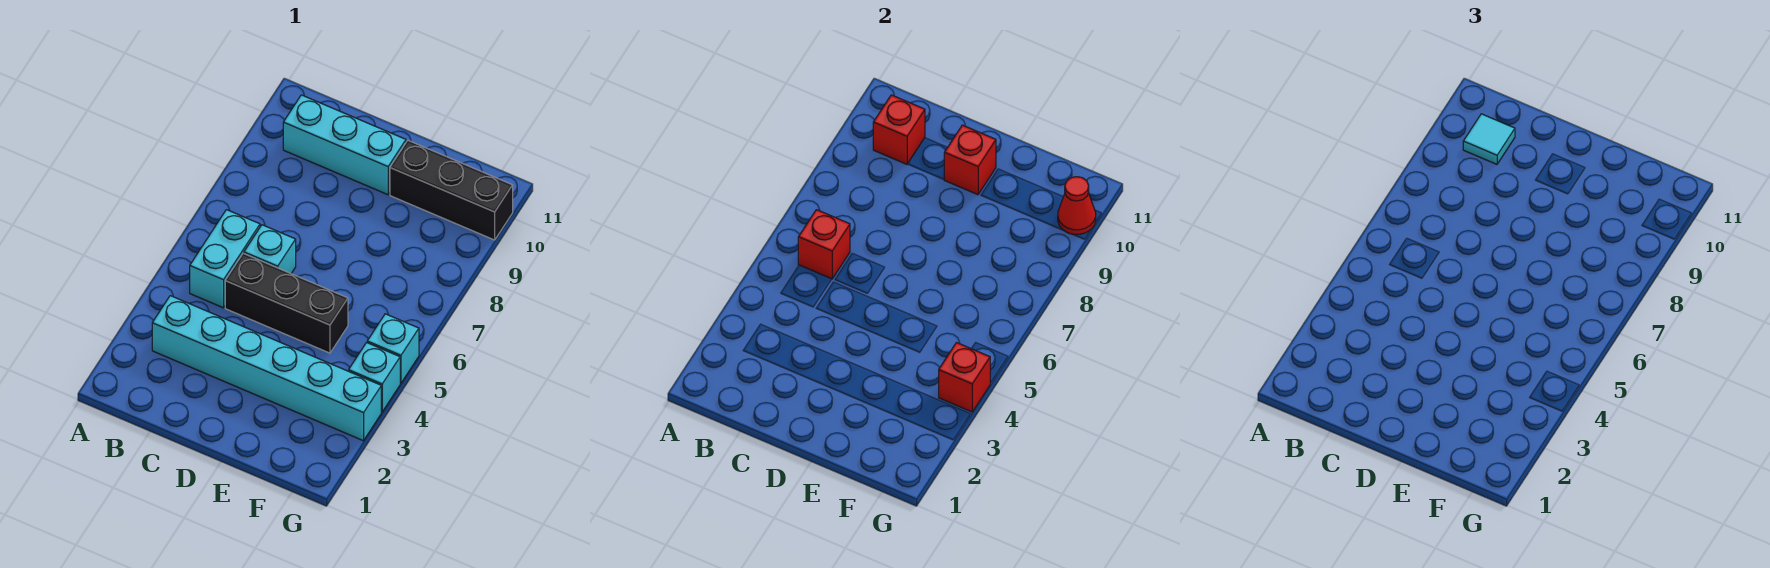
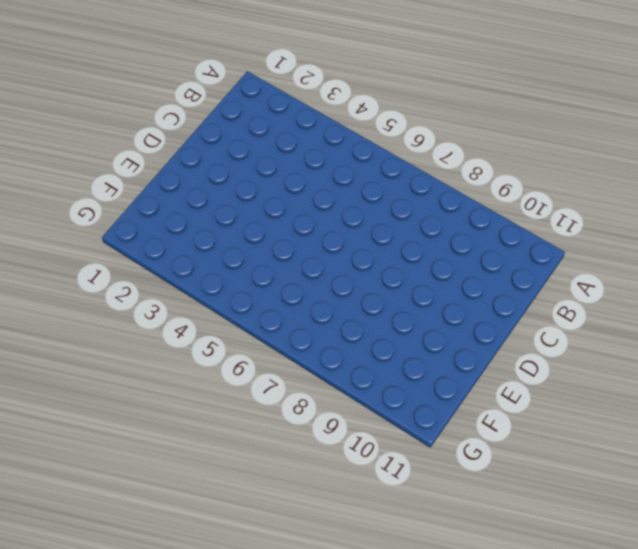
none -> cyan brick B3:G3 level 1
none -> cyan brick B5:B6 level 1
none -> cyan brick B10:D10 level 1

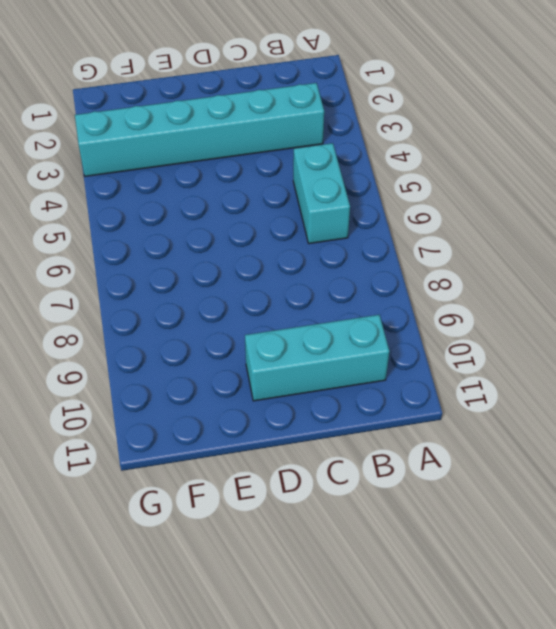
none -> black brick C5:E5 level 1
none -> cyan brick C6 level 1
none -> black brick E10:G10 level 1

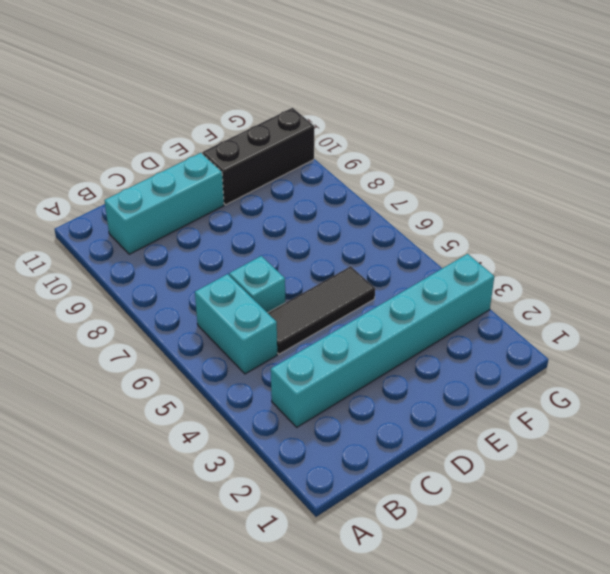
black tile C5:E5 level 1 -> black brick C5:E5 level 1
none -> cyan brick G4 level 1
none -> cyan brick G5 level 1
none -> red brick B6 level 2

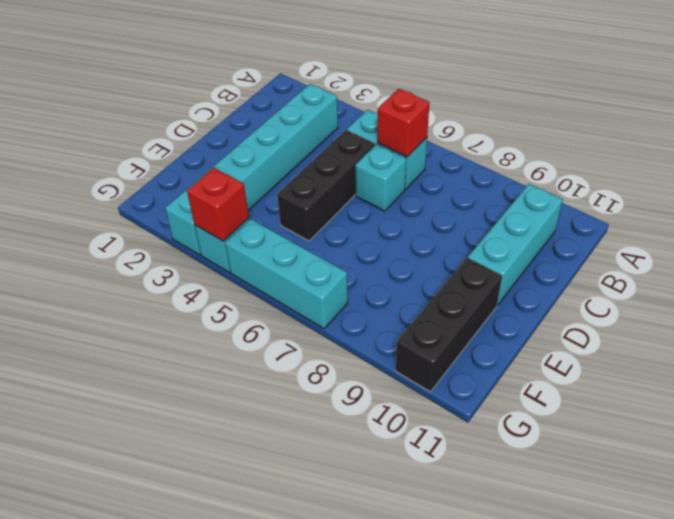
cyan brick G5:G7 level 1 -> cyan brick G5 level 1
none -> red brick B10 level 2
none -> red brick D10 level 2
none -> red cone G10 level 2

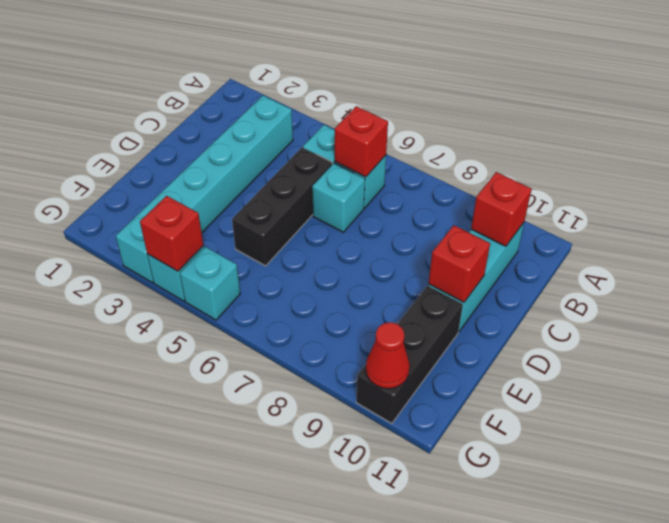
none -> cyan tile B10 level 3

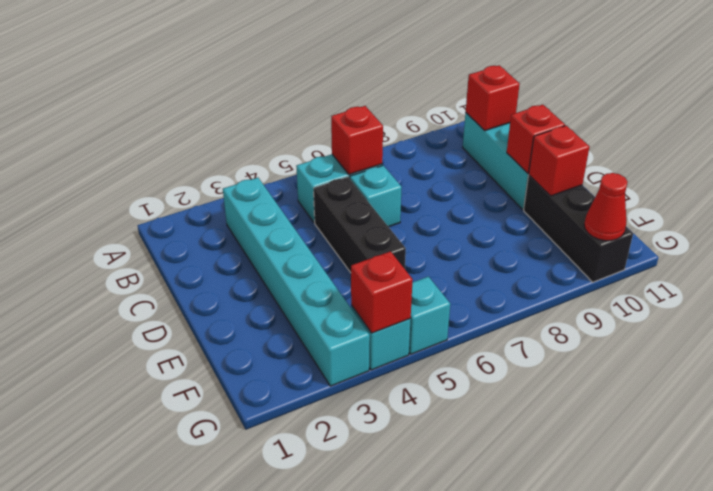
red brick E10 level 2 -> none
none -> cyan tile B10 level 3

